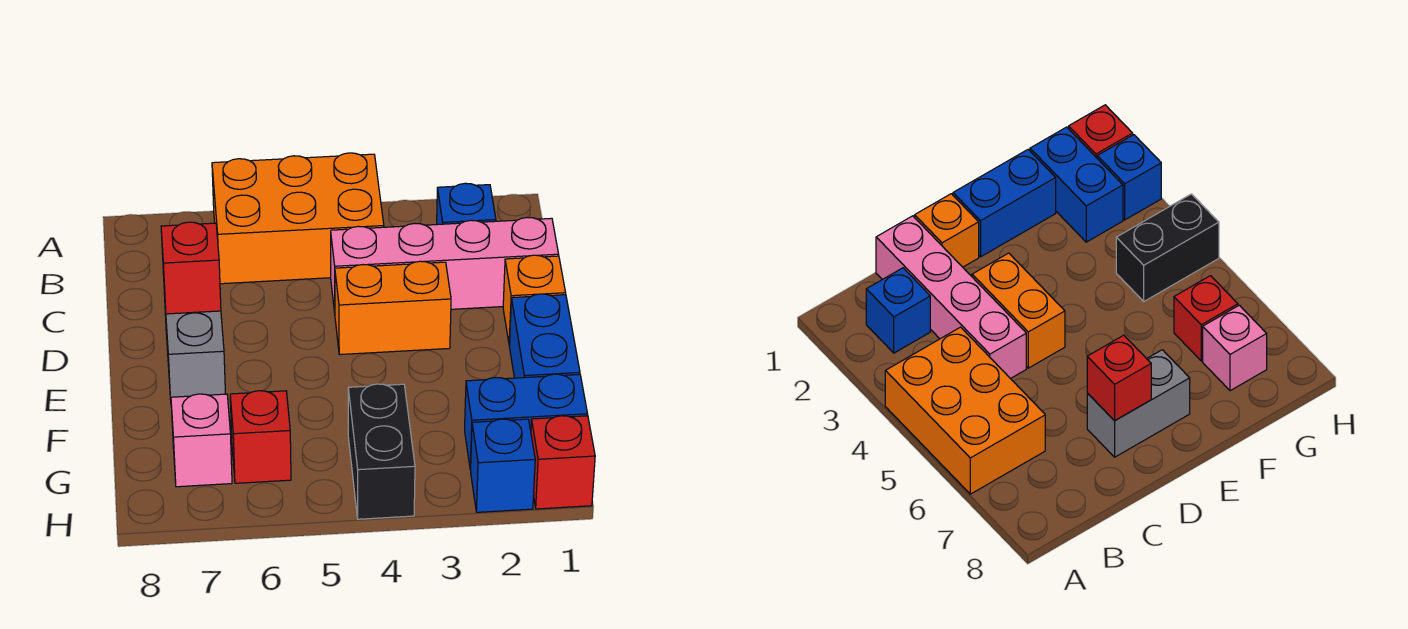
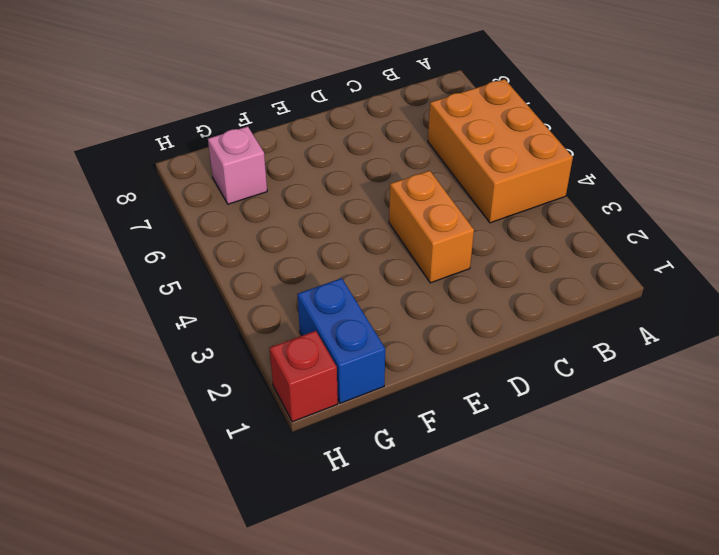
none -> blue brick B2 level 1
none -> pink brick C1:C4 level 1
none -> orange brick D1 level 1

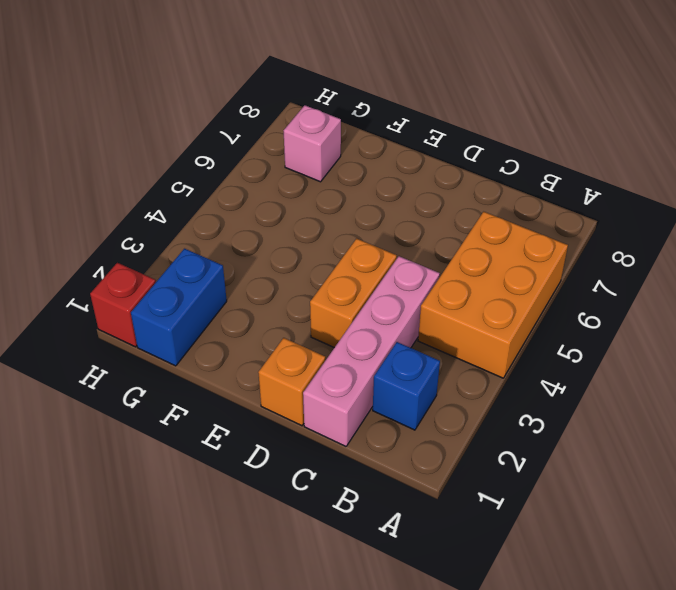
none -> grey brick D7:E7 level 1
none -> blue brick E1:F1 level 1
none -> black brick G4:H4 level 1

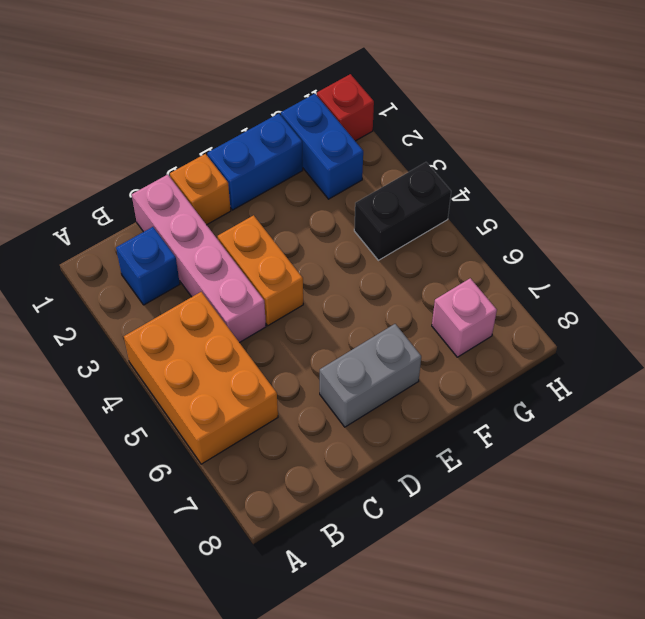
none -> red brick G6 level 1
none -> blue brick H2 level 1
none -> red brick D7 level 2

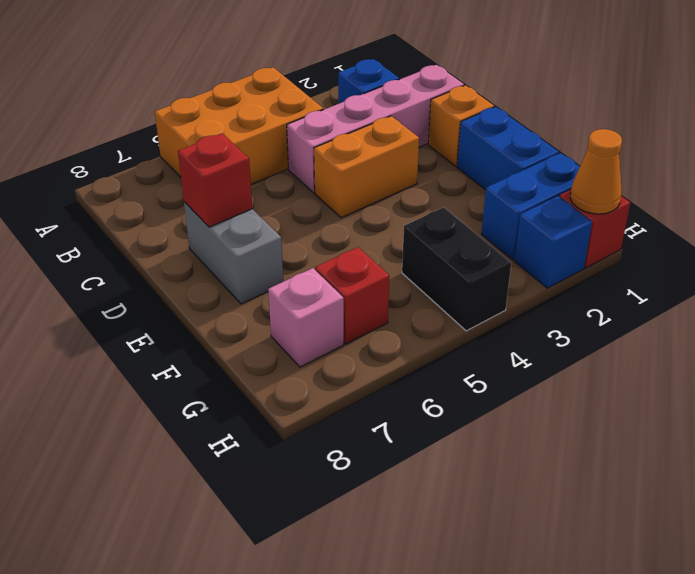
orange cone H1 level 2 -> none

